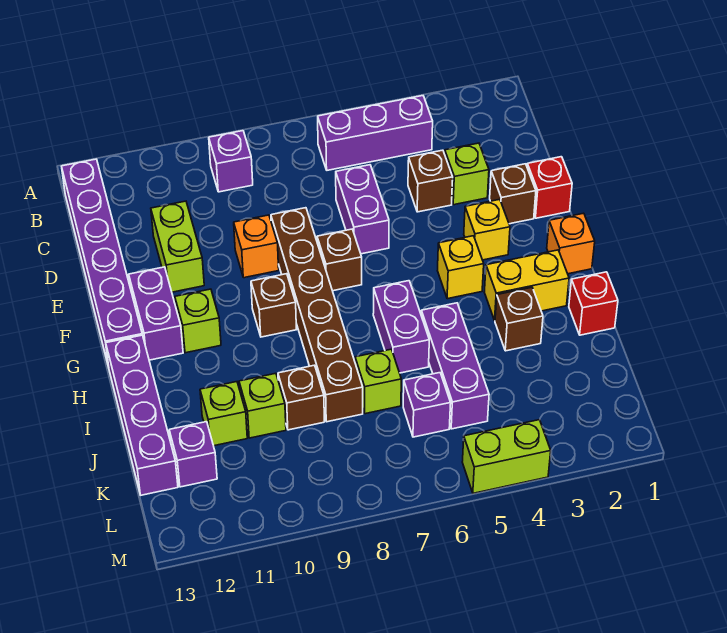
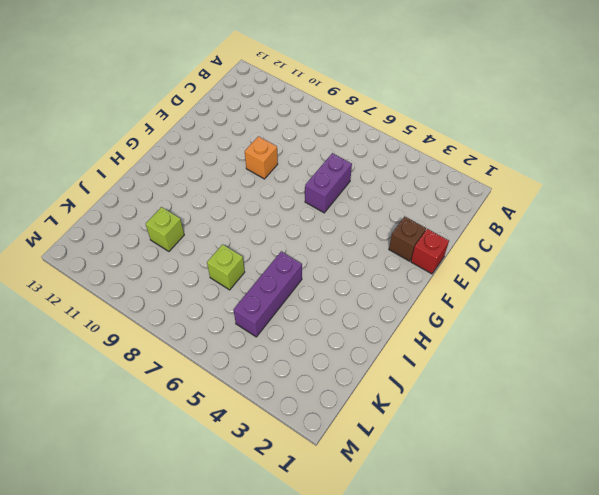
none -> purple brick B4:B6 level 1
none -> purple brick B9 level 1
none -> purple brick B13:G13 level 1
none -> lime brick D3 level 1

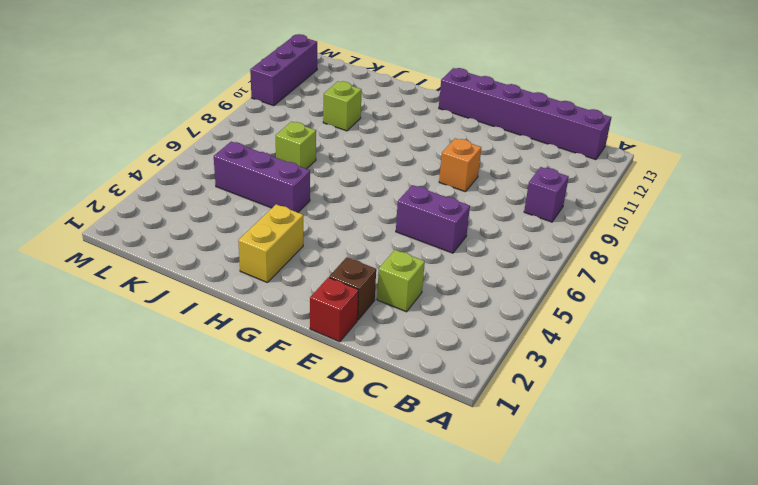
purple brick M10:M12 level 1 -> purple brick B4:B6 level 1
none -> brown brick D4 level 1
none -> lime brick D11:E11 level 1
none -> brown brick E8:J8 level 1
none -> yellow brick F3 level 1

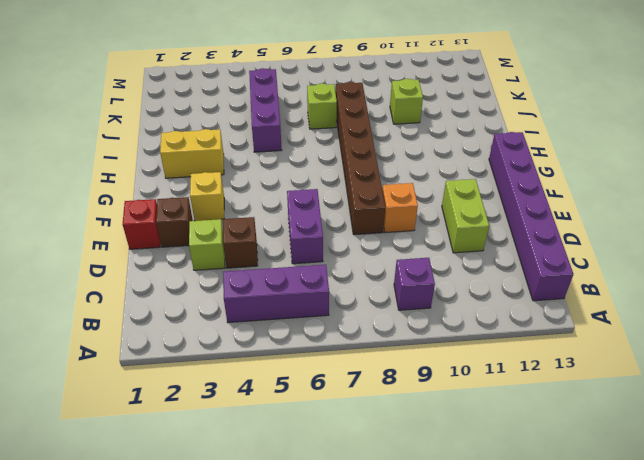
none -> brown brick F7 level 1
none -> purple brick F12:G12 level 1
none -> orange brick G1 level 1
none -> yellow brick G4 level 1

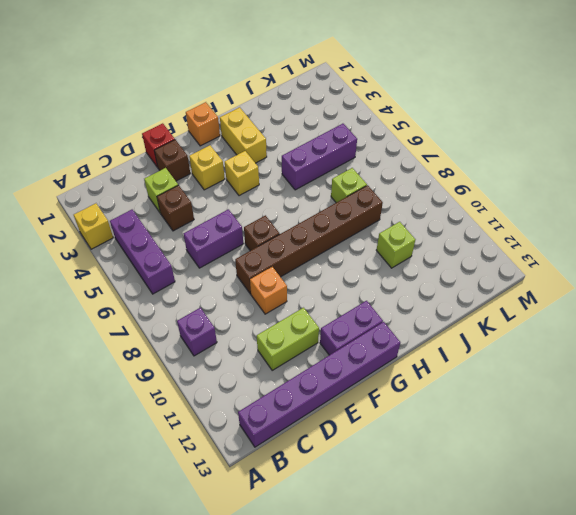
yellow brick A3 level 1 -> none
none -> brown brick G9 level 1
none -> lime brick G11 level 1
none -> purple brick H6:I6 level 1
none -> purple brick H13:K13 level 1

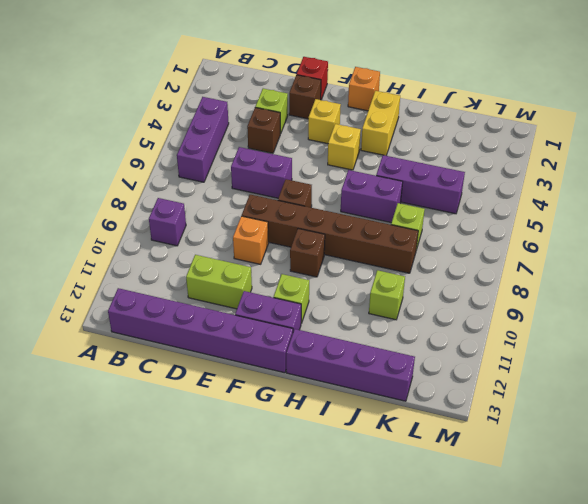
none -> red brick I1 level 1
none -> brown brick I3 level 1
none -> brown brick J9 level 1
none -> lime brick J11 level 1

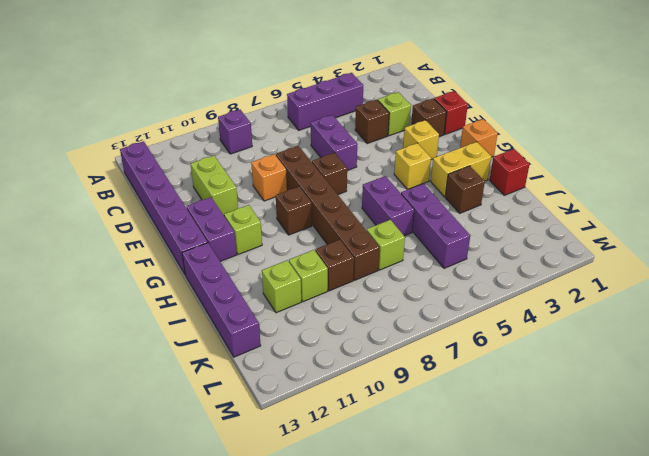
none -> purple brick K6 level 1
none -> purple brick K12 level 1
none -> lime brick M4:M5 level 1

